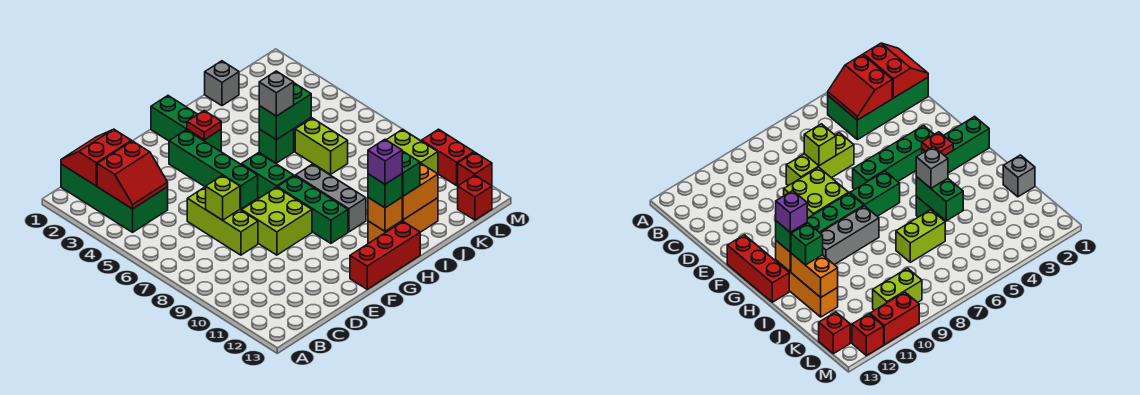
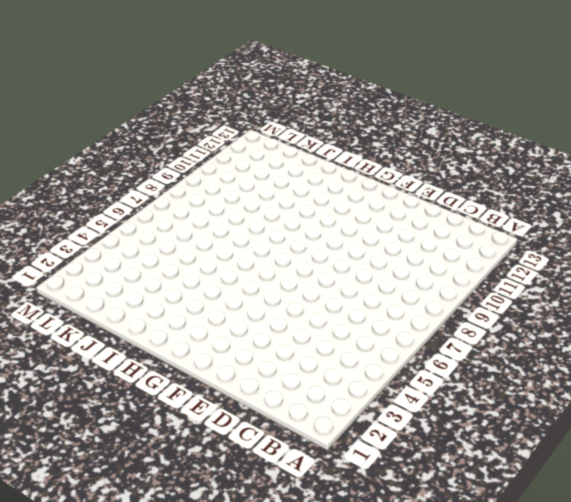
none -> green brick B1:C4 level 1
none -> lime brick D6:D8 level 1
none -> lime brick E8:F9 level 1

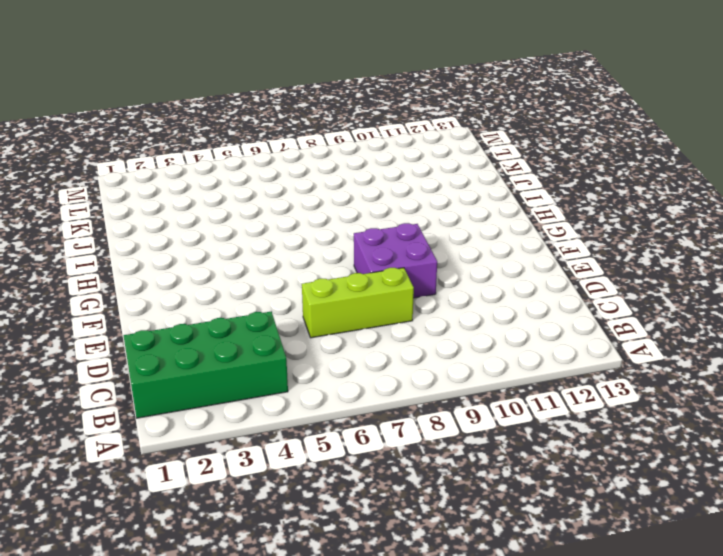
purple brick E8:F9 level 1 -> lime brick E8:F9 level 1
none -> green brick F3:F6 level 1
none -> red brick F13:H13 level 1
none -> green brick G1:G3 level 1

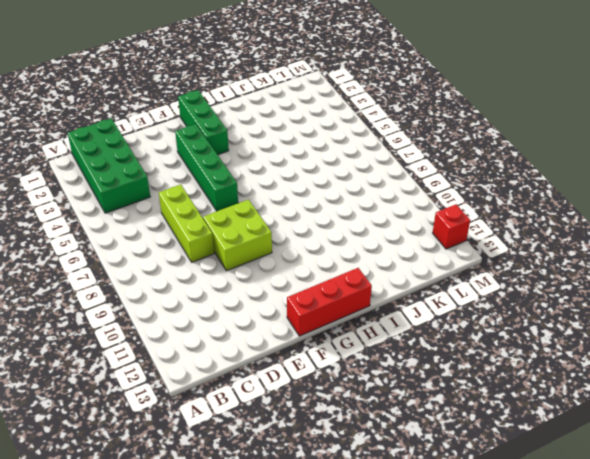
none -> green brick G6:G7 level 1
none -> green brick G8:G10 level 1
none -> grey brick H8:H10 level 1

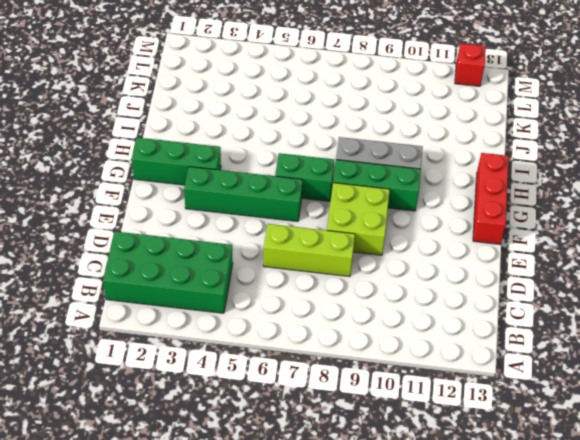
none -> orange brick H12:J12 level 1
none -> green brick I5 level 1
none -> grey brick J1 level 1

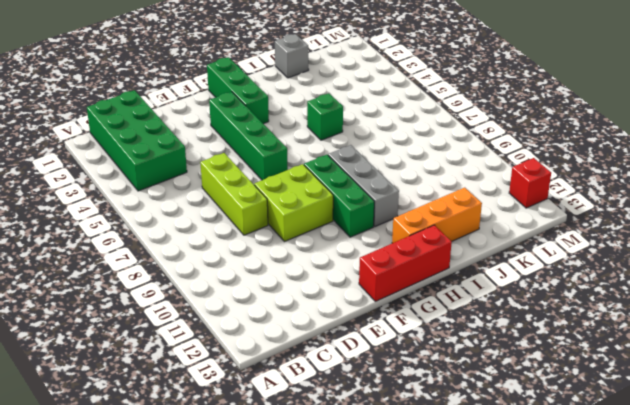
none -> green brick G6:G7 level 1
none -> lime brick J6:J7 level 1
none -> lime brick L9:L10 level 1

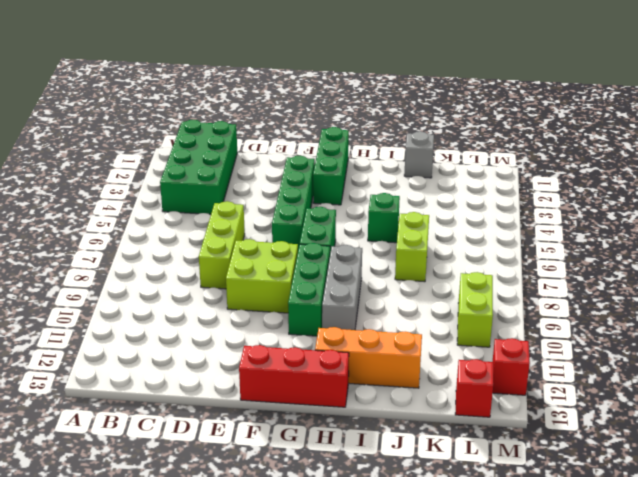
none -> red brick M10:M11 level 1
none -> red slope B1:C2 level 2 top 2
none -> red slope B3:C4 level 2 top 3

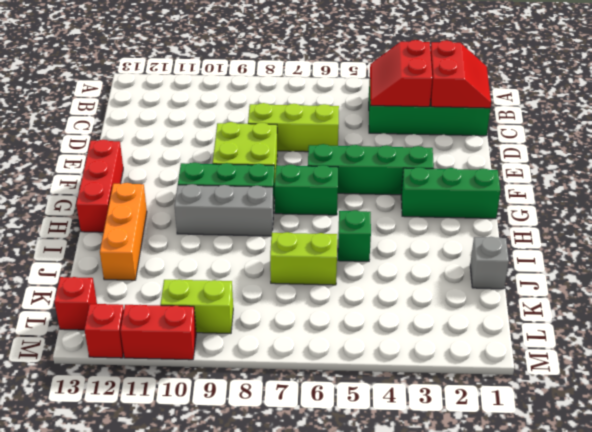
none -> lime brick D7 level 2
none -> red plate G3 level 2
none -> orange brick H12 level 2

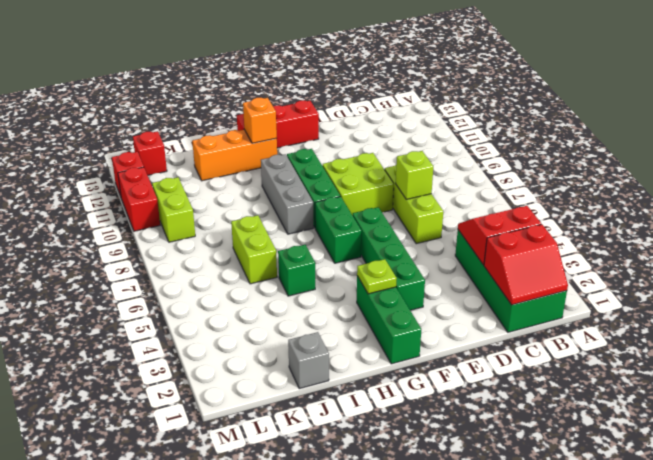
lime plate G3 level 2 -> red plate G3 level 2
none -> green brick I5:J5 level 2
none -> orange brick I12:J12 level 2
none -> green brick H12 level 3

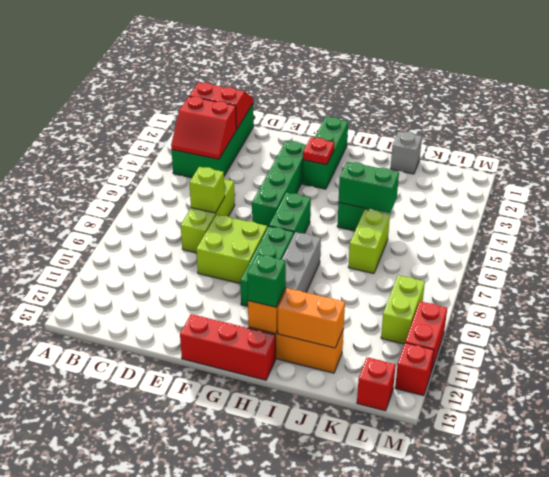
none -> grey brick I5 level 3
none -> green brick I12 level 3
none -> purple brick H12 level 4

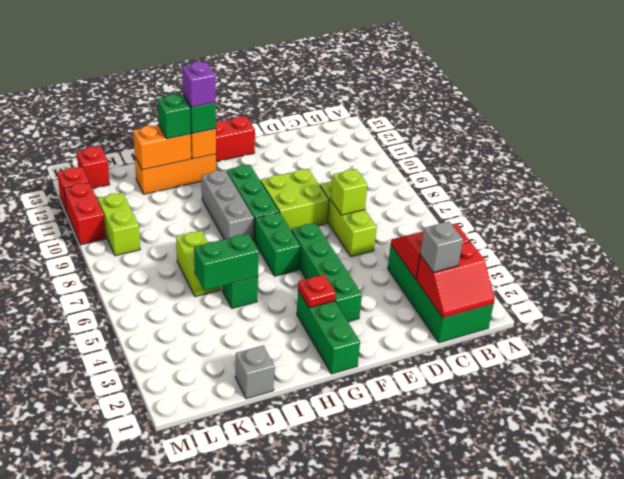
grey brick C2 level 3 -> grey brick I5 level 3

